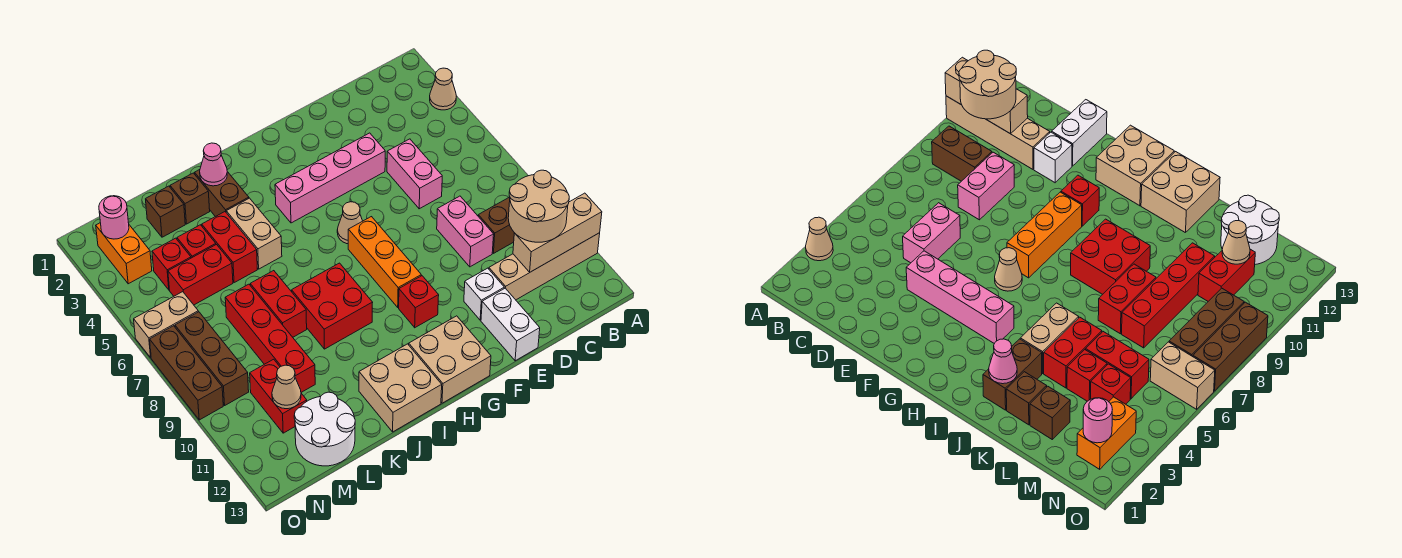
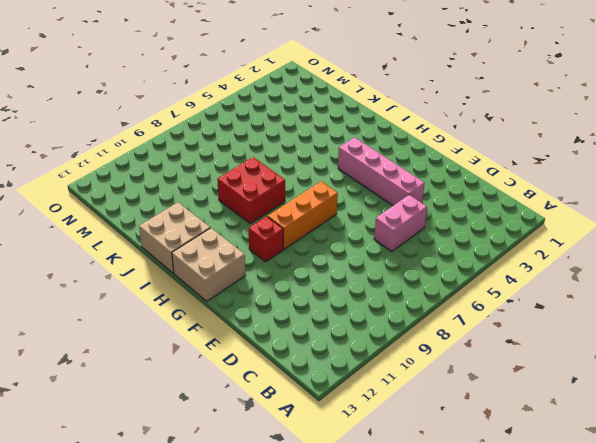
none -> tan cone A3 level 1
none -> tan brick A11:D11 level 1
none -> brown brick B9:C9 level 1
none -> pink brick D8:D9 level 1

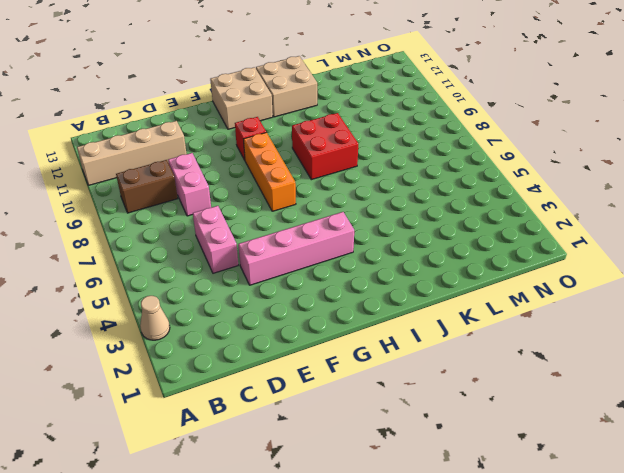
none -> white brick E11 level 1
none -> white brick E12:E13 level 1
none -> tan cone G6 level 1
none -> brown brick J2:J3 level 1

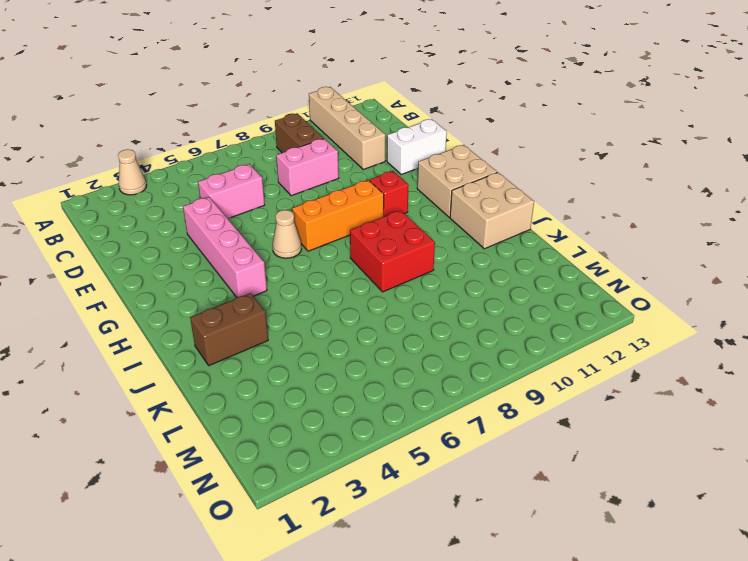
none -> white brick E11 level 1
none -> tan brick J4:J5 level 1
none -> brown brick K2 level 1
none -> red brick K4:K5 level 1

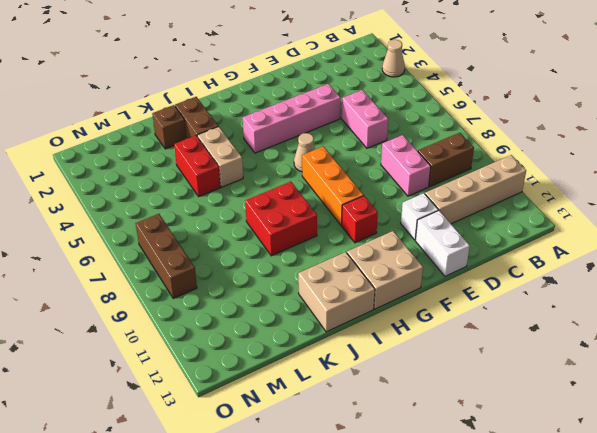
none -> red brick K7:K8 level 1
none -> brown brick L2 level 1
none -> red brick L4 level 1
none -> red brick L5:M5 level 1

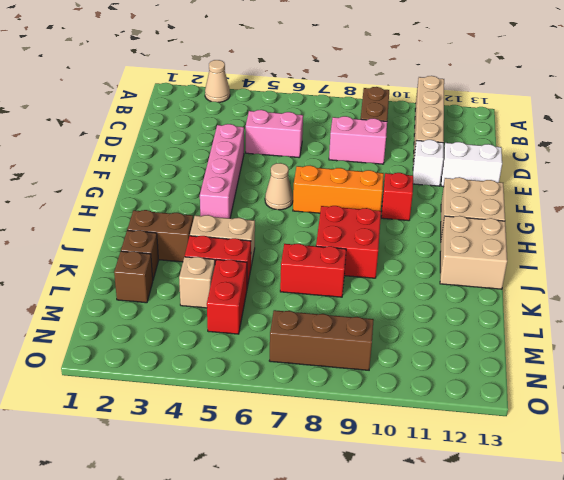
tan brick L4 level 1 -> red brick L4 level 1
none -> red brick L7:L10 level 1
none -> white round brick L12:M13 level 1
none -> red brick M4 level 1
none -> red brick M10:M11 level 1

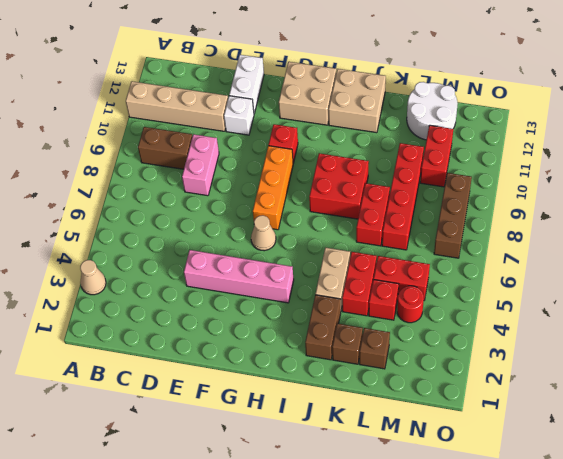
red round brick M4 level 1 -> red brick M4 level 1
none -> pink brick D5:D6 level 1
none -> orange brick N2:N3 level 1
none -> tan brick N6:O6 level 1
none -> brown brick O7:O9 level 1

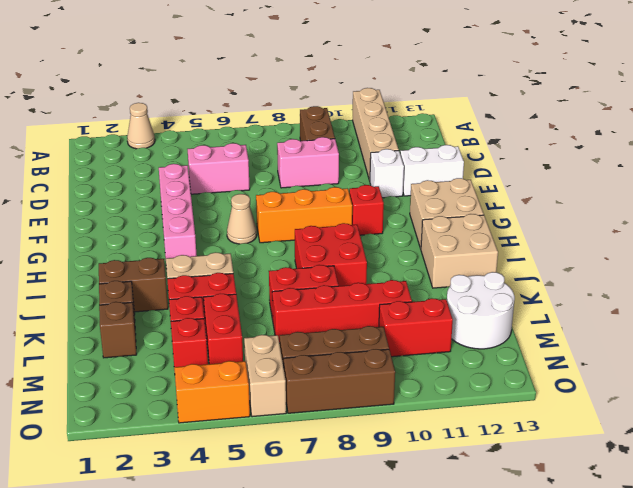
orange brick O4:O5 level 1 -> orange brick N2:N3 level 1
none -> tan brick A11:C11 level 2
none -> pink cone J2 level 2
none -> tan cone M11 level 2
none -> pink round brick N2 level 2

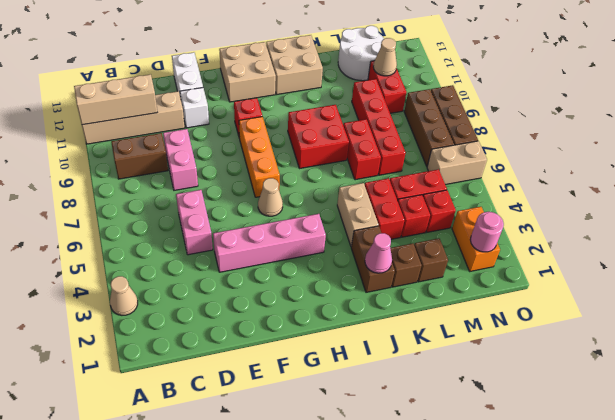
none -> tan round brick B10:C11 level 3

